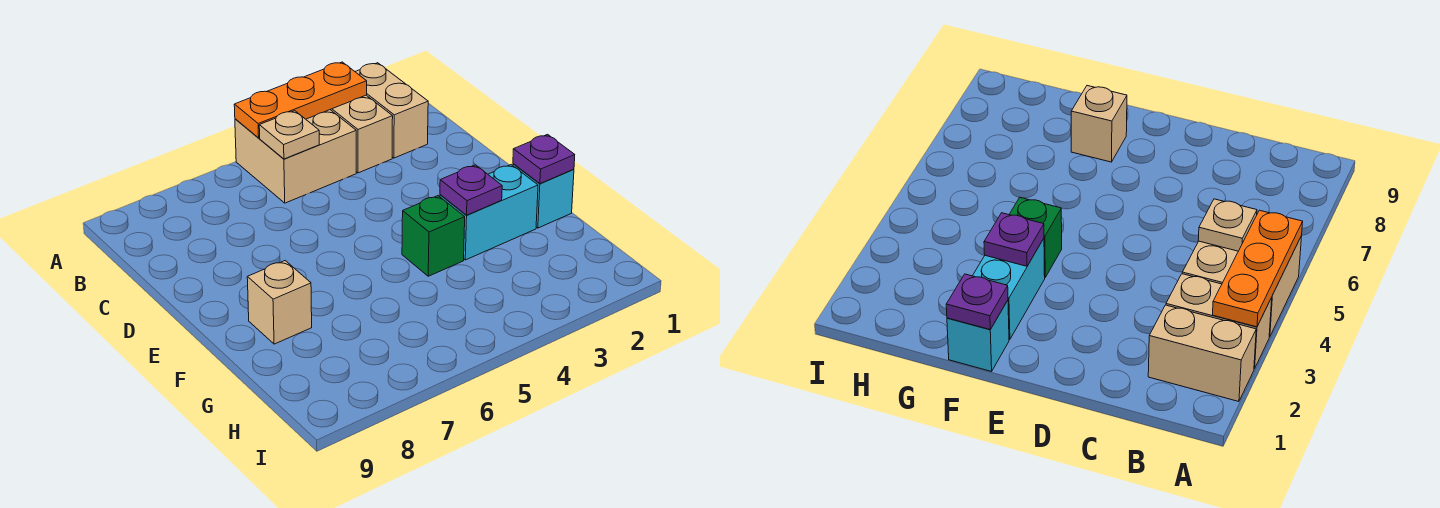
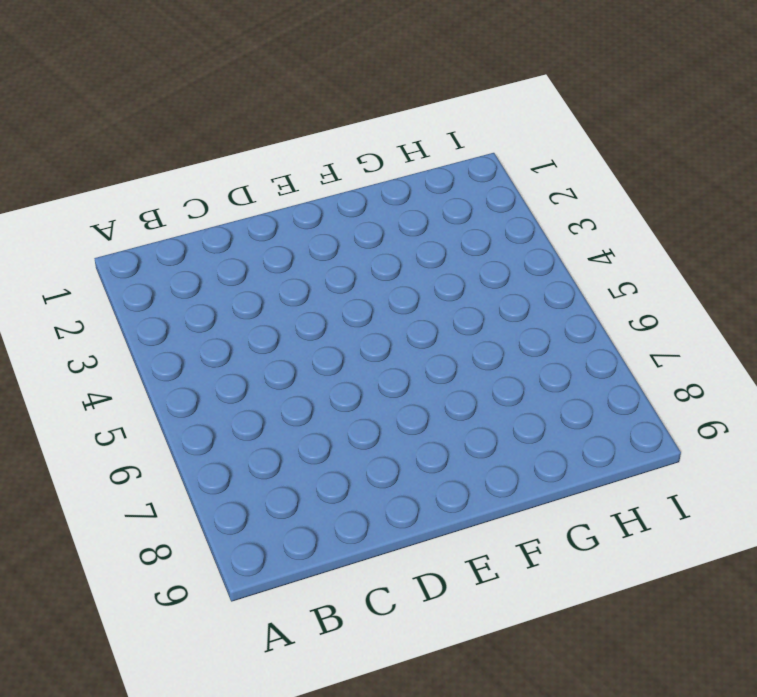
none -> tan brick A2:B2 level 1
none -> tan brick A3:B3 level 1

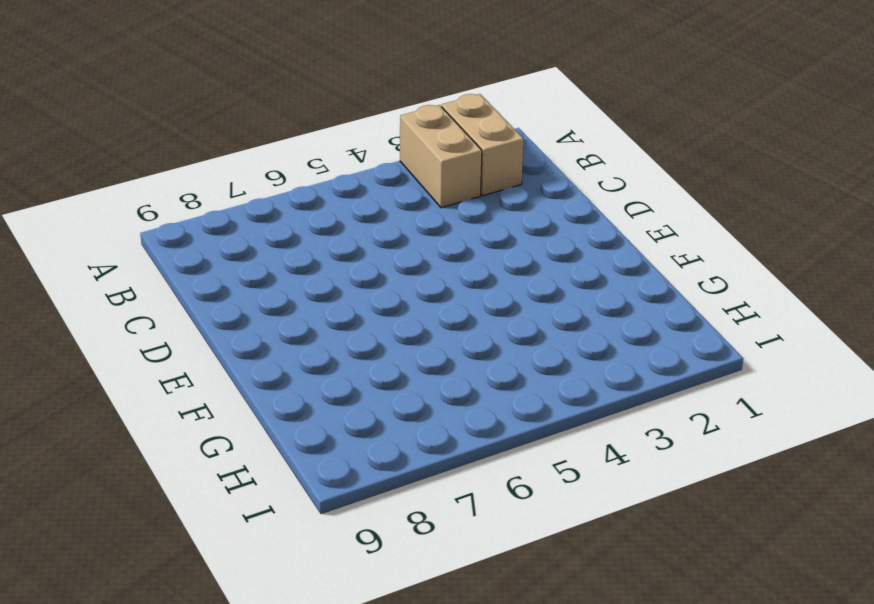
none -> tan brick A4:B5 level 1
none -> cyan brick F1 level 1

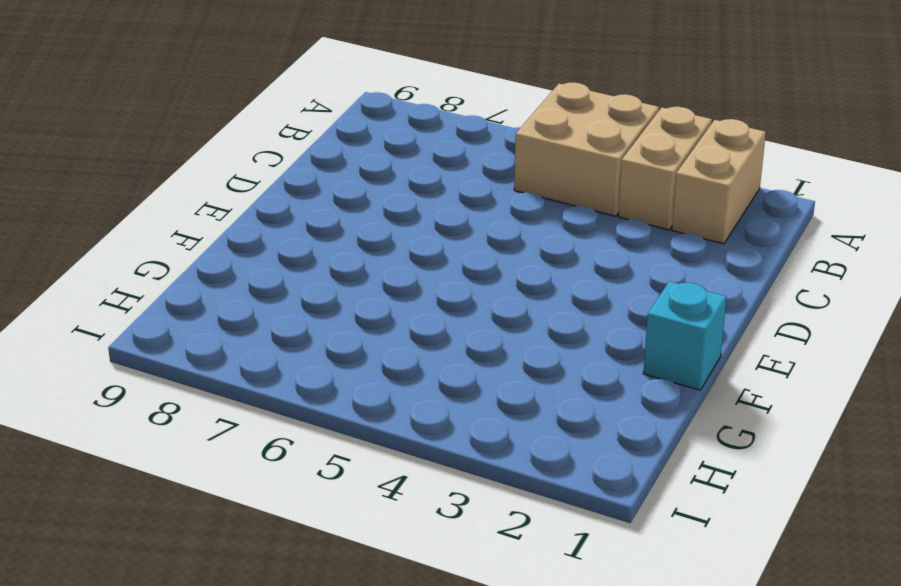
none -> cyan brick F2:F3 level 1
none -> green brick F4 level 1

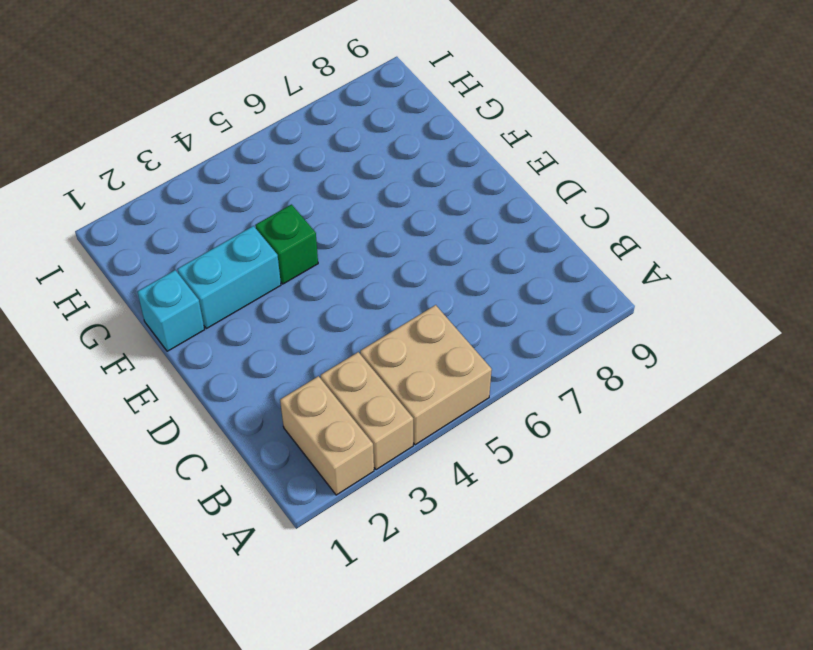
none -> tan brick F8 level 1
none -> orange plate A3:A5 level 2

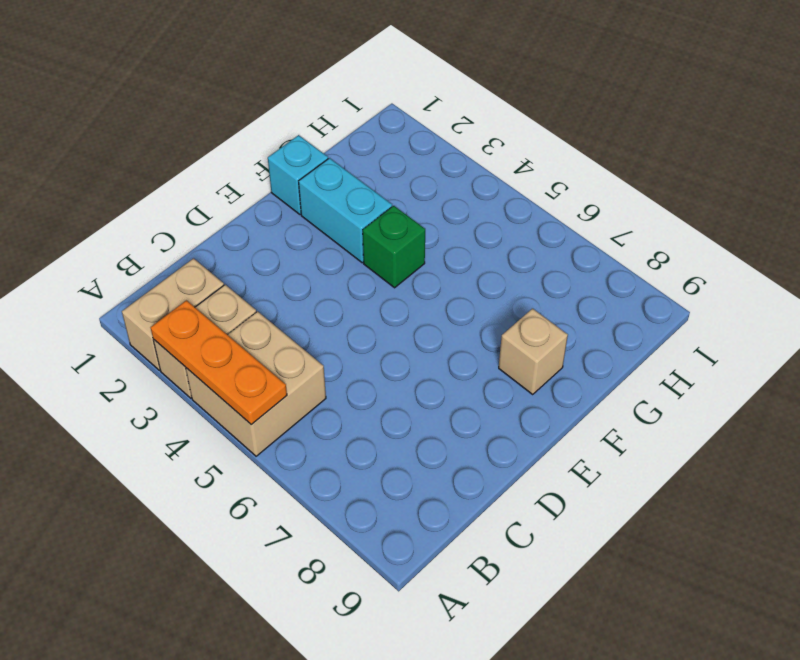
none -> tan plate B5 level 2
none -> purple plate F1 level 2

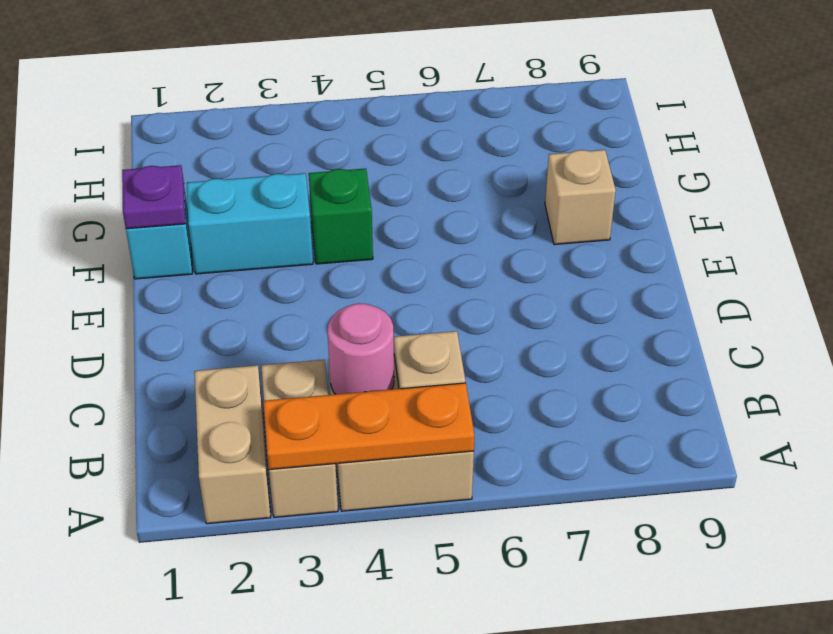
pink round brick B4 level 2 -> none
none -> purple plate F3 level 2

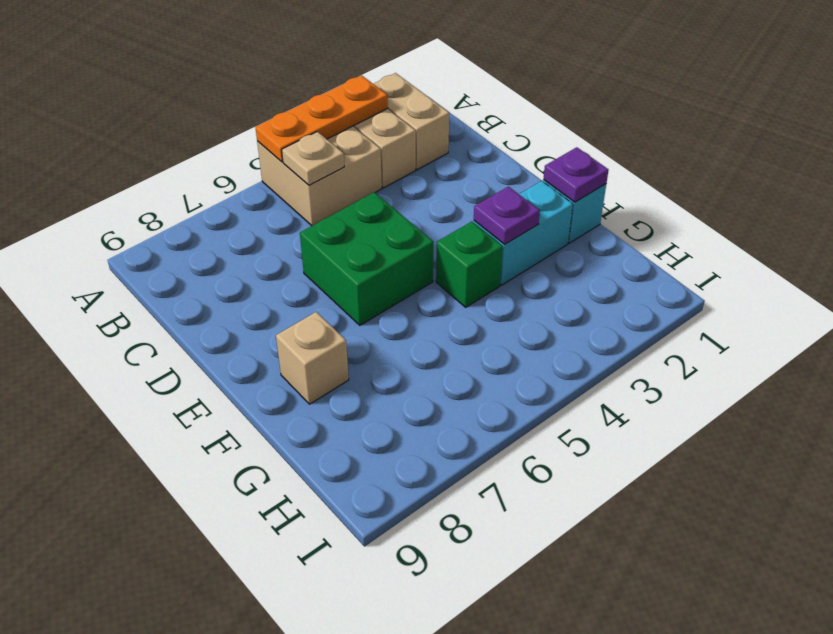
green brick D5:E6 level 1 -> none

